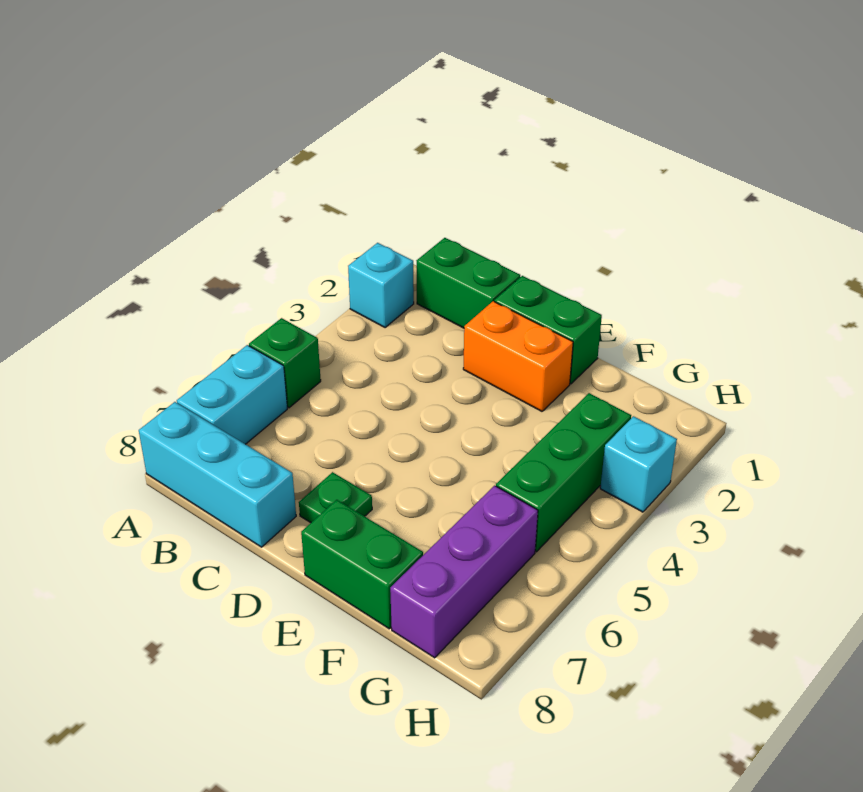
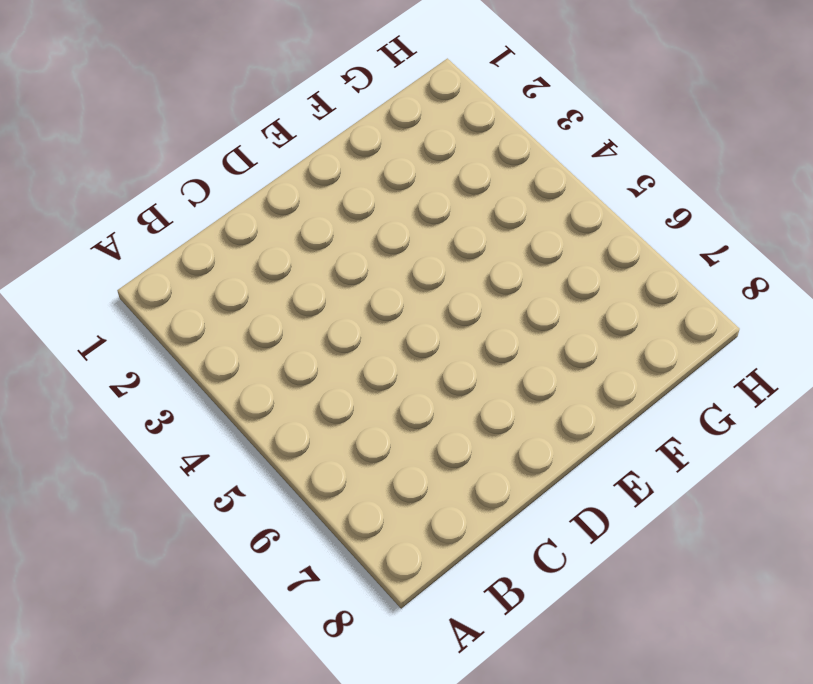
none -> cyan brick A2 level 1
none -> green brick A5 level 1
none -> cyan brick A6:A7 level 1

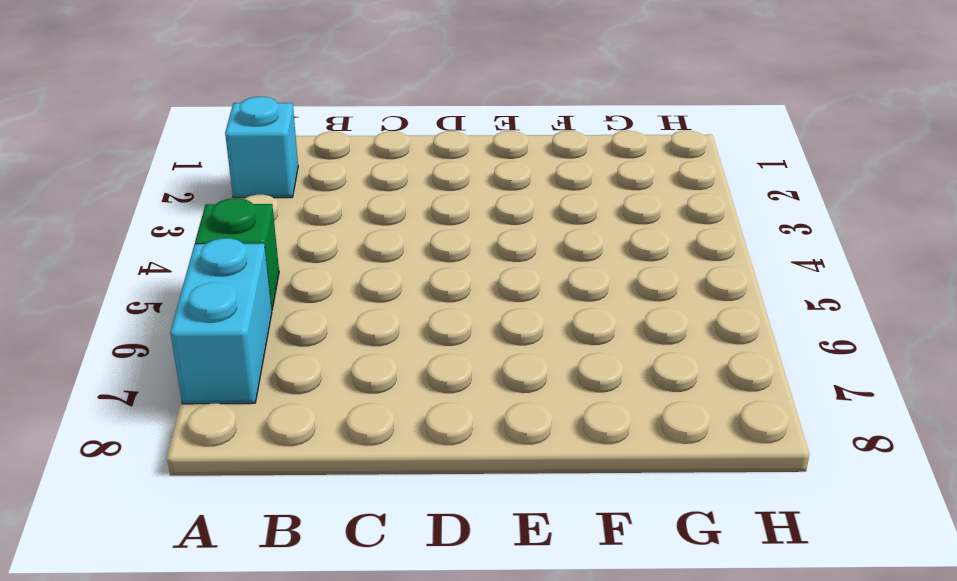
none -> cyan brick A8:C8 level 1
none -> green brick B1:C1 level 1
none -> green brick D1:E1 level 1

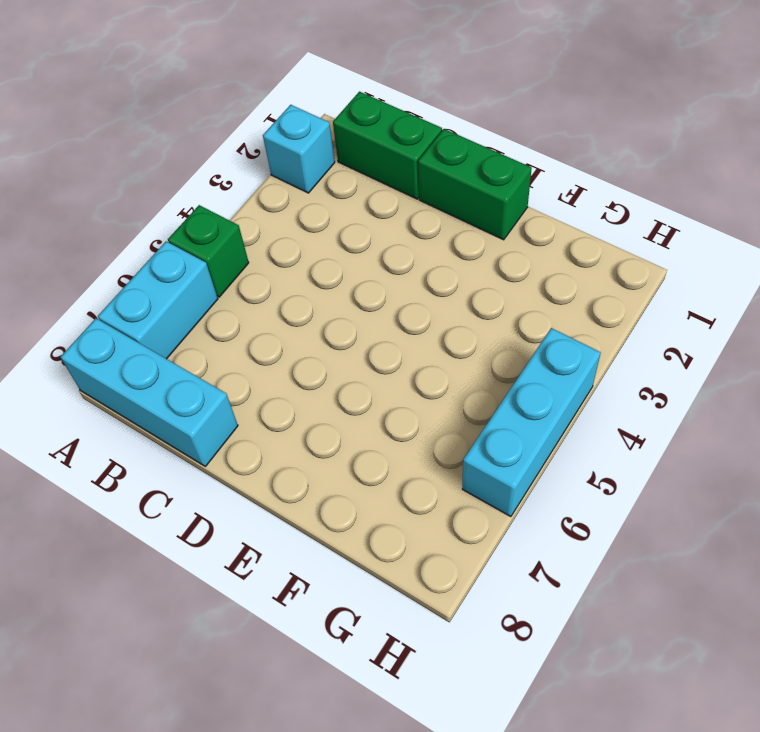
cyan brick H4:H6 level 1 -> none
none -> orange brick D2:E2 level 1
none -> green plate D7 level 1
none -> green brick E8:F8 level 1

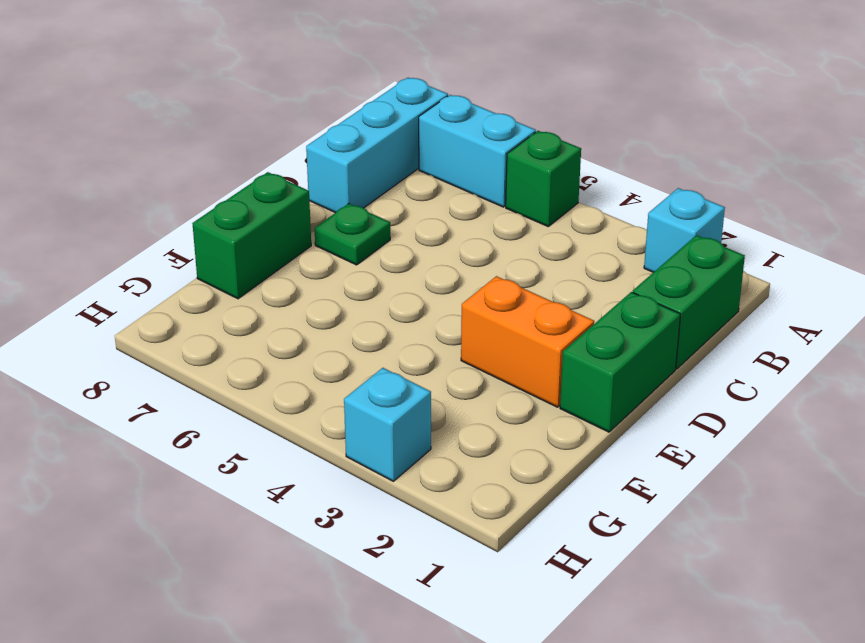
orange brick E2:E3 level 1 -> orange brick D2:E2 level 1
none -> green brick G3:G5 level 1
none -> purple brick G6:G8 level 1

